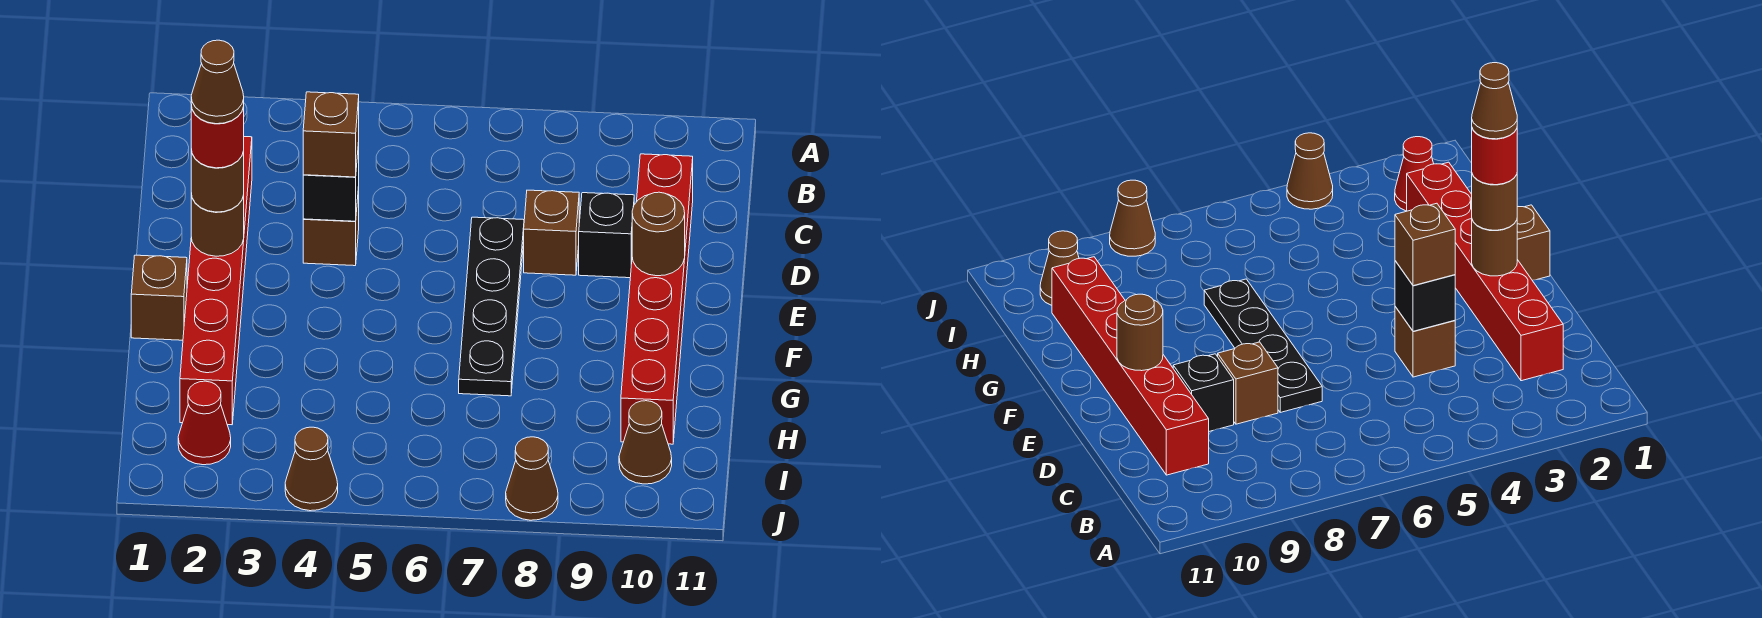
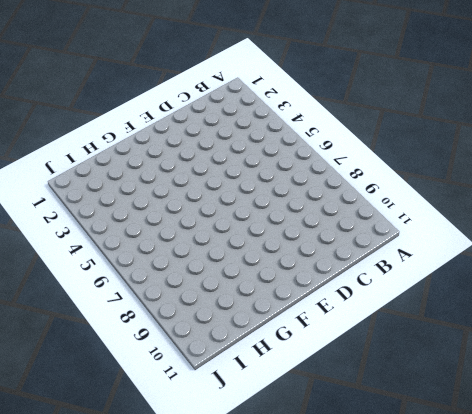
none -> red brick C2:H2 level 1
none -> red brick C10:H10 level 1
none -> brown brick D4 level 1

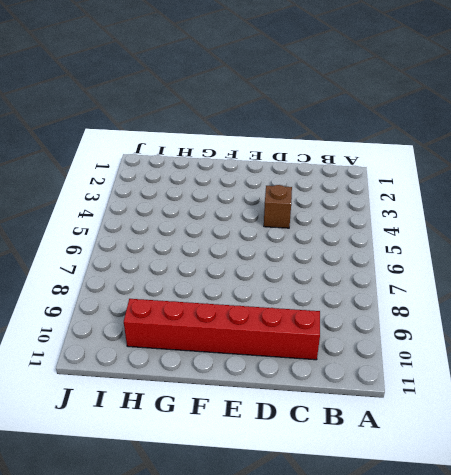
none -> red brick C2:H2 level 1
none -> black plate D7:G7 level 1
none -> brown brick D8 level 1

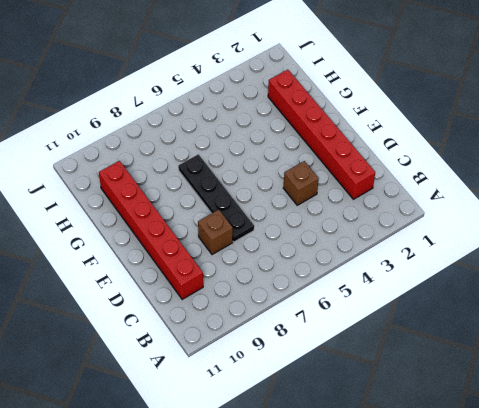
none -> black brick D9 level 1
none -> brown brick F1 level 1
none -> red cone I2 level 1

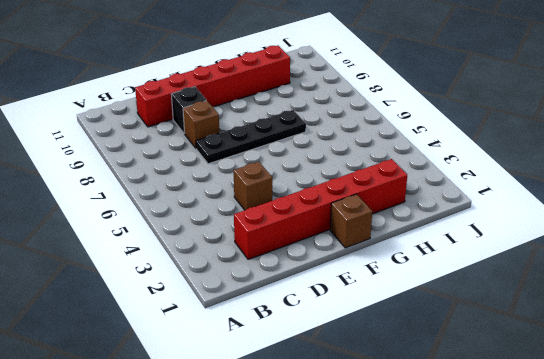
none -> red cone I2 level 1
none -> brown cone I10 level 1
none -> brown cone J4 level 1

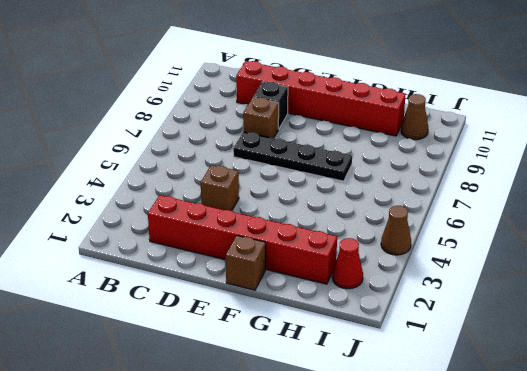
none -> brown cone J8 level 1
none -> black brick D4 level 2
none -> brown round brick E2 level 2

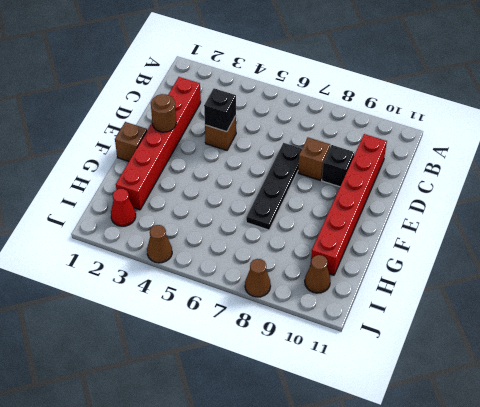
none -> brown round brick E10 level 2
none -> brown brick D4 level 3
none -> brown round brick E2 level 3

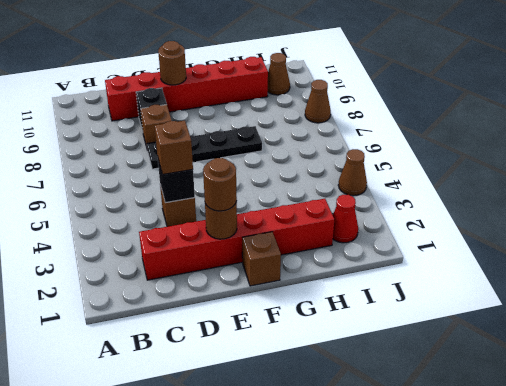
none -> red round brick E2 level 4
none -> brown cone E2 level 5

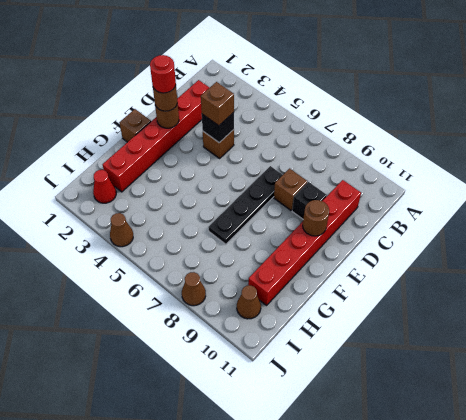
none -> brown cone E2 level 5

